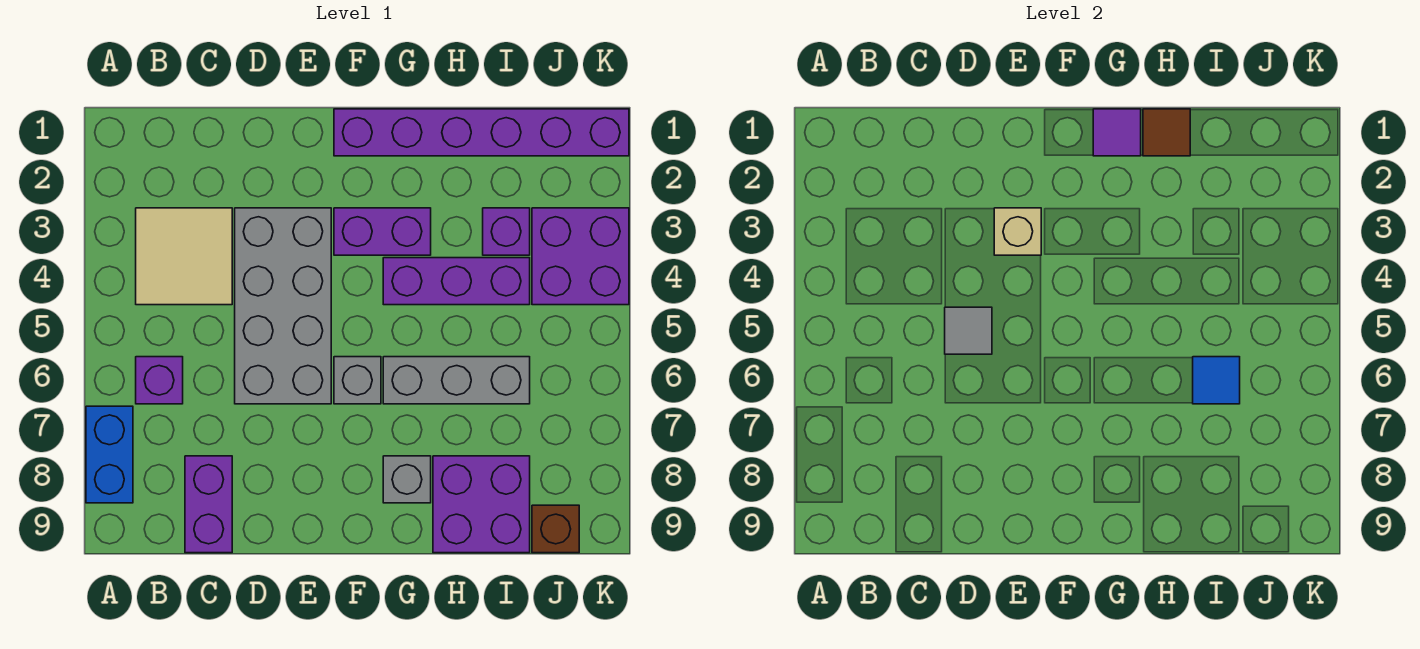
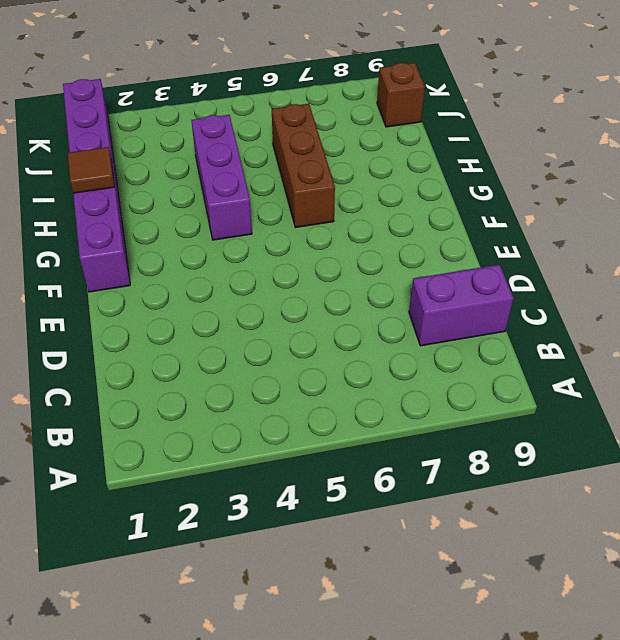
brown brick G6:I6 level 1 -> grey brick G6:I6 level 1
none -> blue brick A7:A8 level 1
none -> tan tile B3:C4 level 1
none -> purple brick B6 level 1

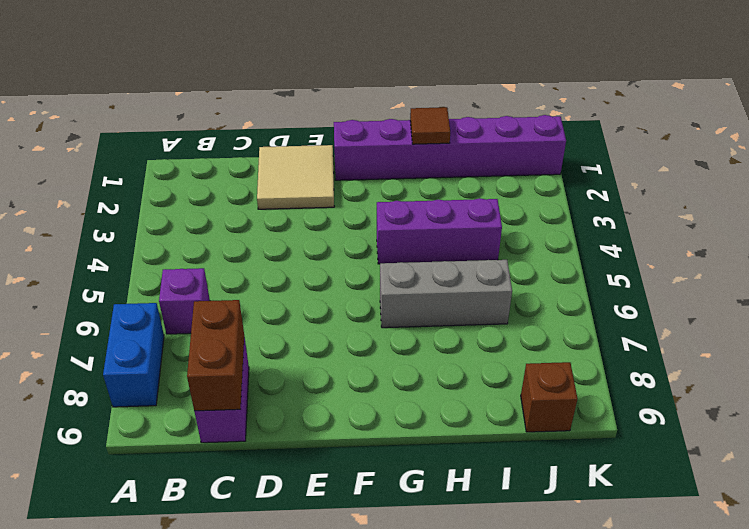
brown brick C8:C9 level 2 -> none
tan tile D1:E2 level 1 -> tan tile B3:C4 level 1
none -> grey brick D3:E6 level 1
none -> purple brick F3:G3 level 1
none -> grey brick F6 level 1

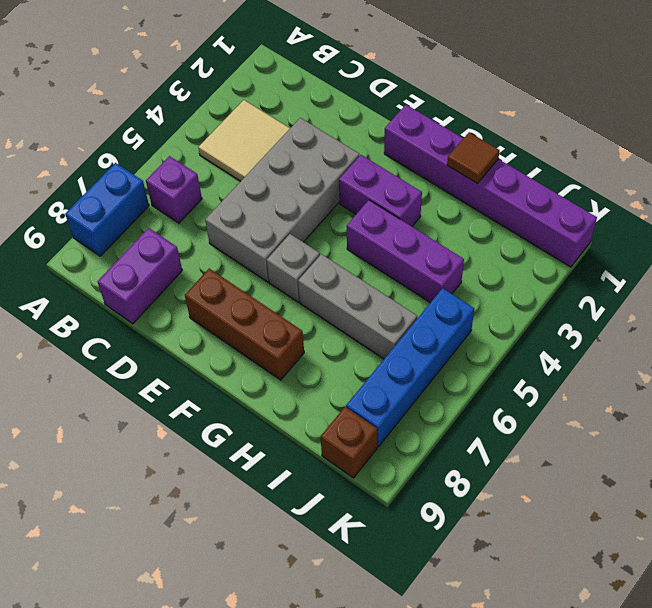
brown brick E8:G8 level 1 -> grey brick G8 level 1
blue brick J5:J8 level 1 -> none
none -> purple brick H8:I9 level 1
none -> purple brick I3 level 1
none -> purple brick J3:K4 level 1

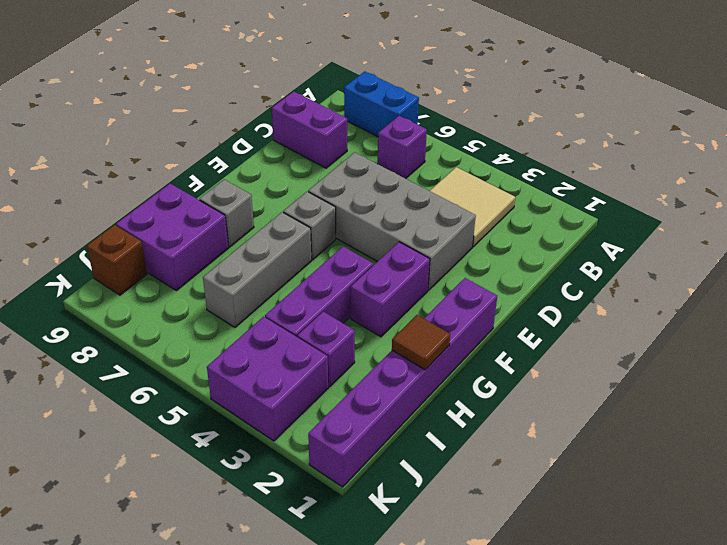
none -> grey tile D5 level 2
none -> tan brick E3 level 2
none -> purple tile G1 level 2

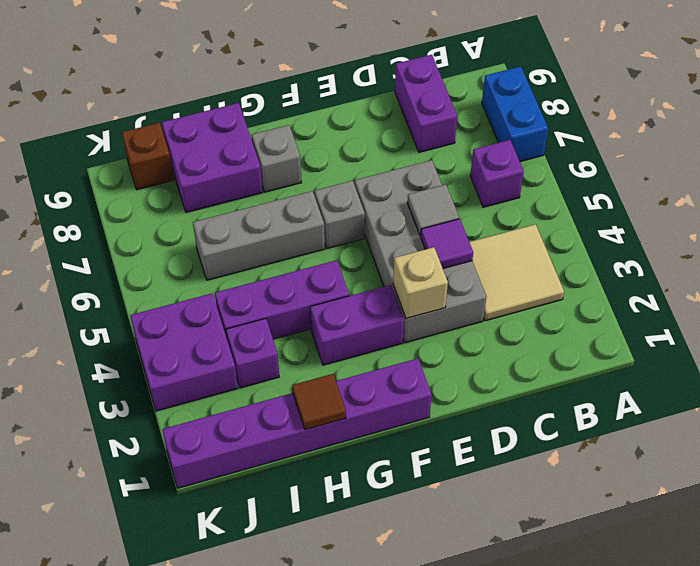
purple tile D4 level 2 -> purple tile G1 level 2
none -> blue tile I6 level 2

